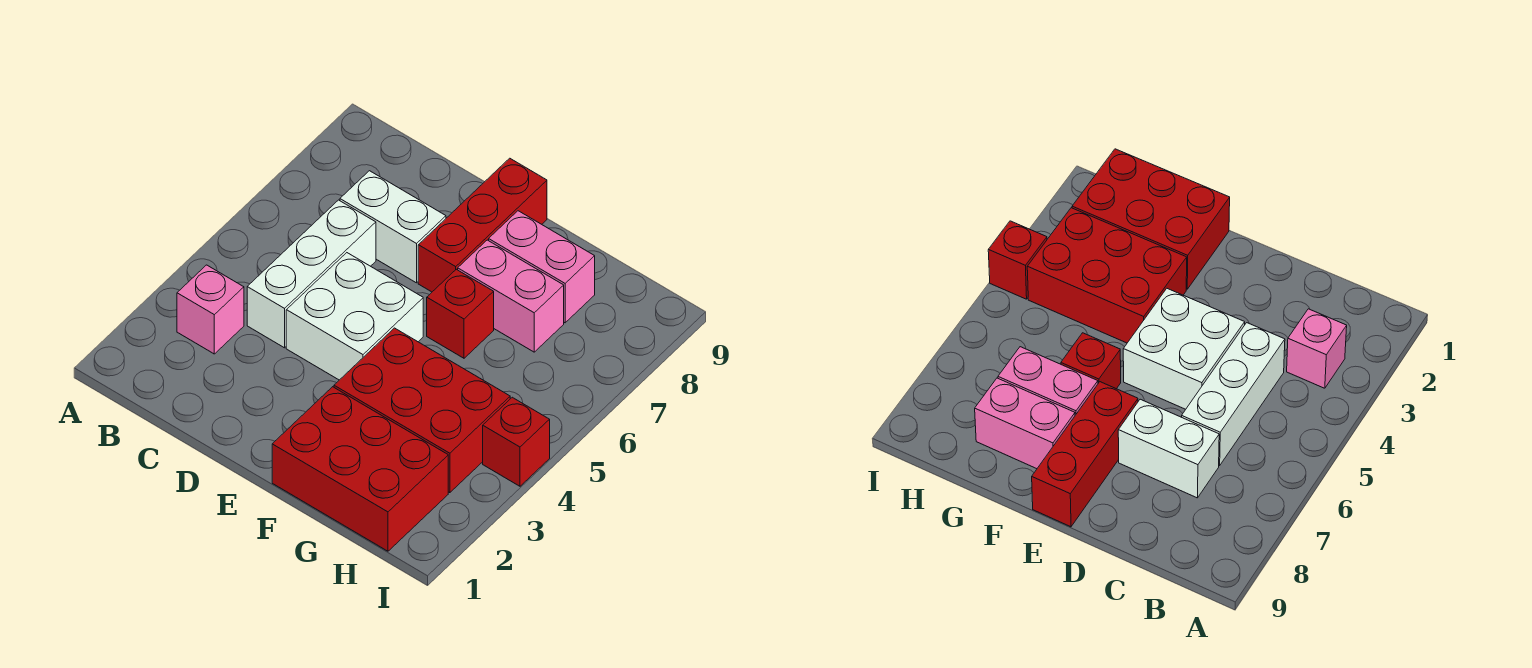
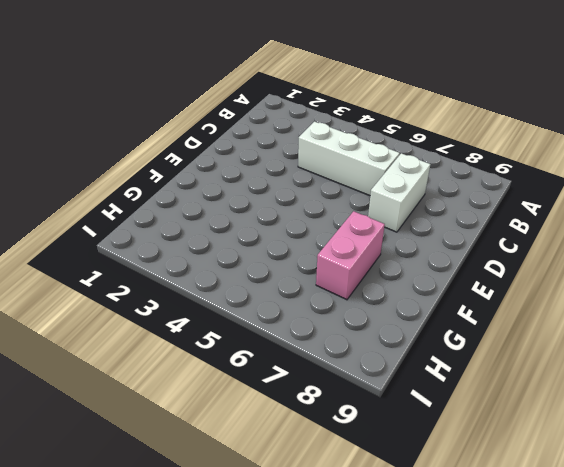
none -> pink brick B3 level 1
none -> white brick D4:E5 level 1

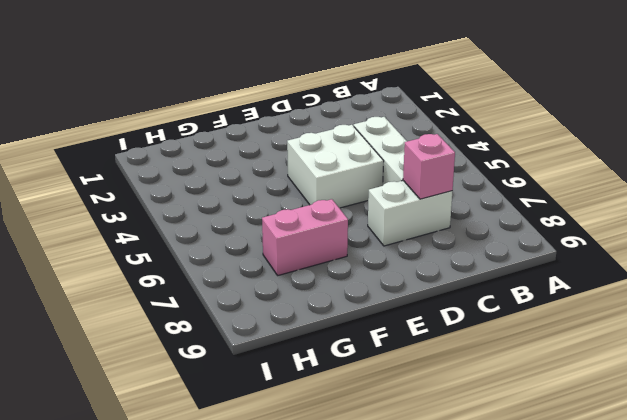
pink brick C7 level 2 -> pink brick B3 level 1
none -> red brick E7:E9 level 1
none -> red brick F1:H2 level 1

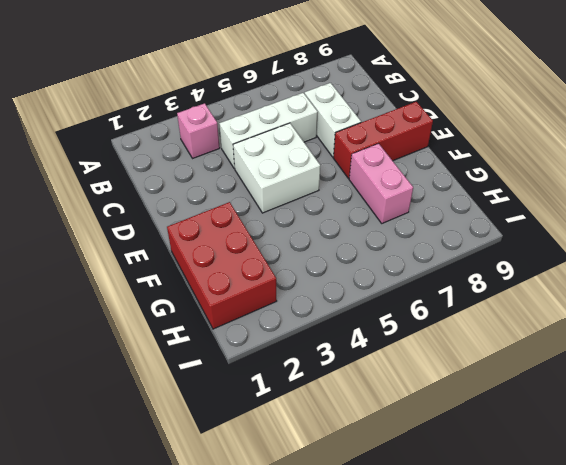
none -> red brick F3:H4 level 1
none -> red brick F6 level 1

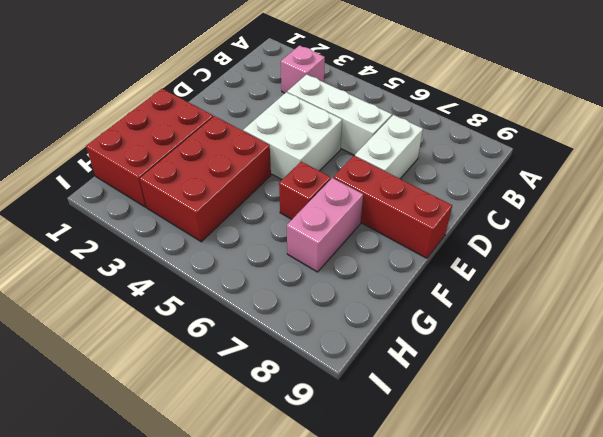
none -> pink brick F8:G8 level 1
none -> red brick I4 level 1

